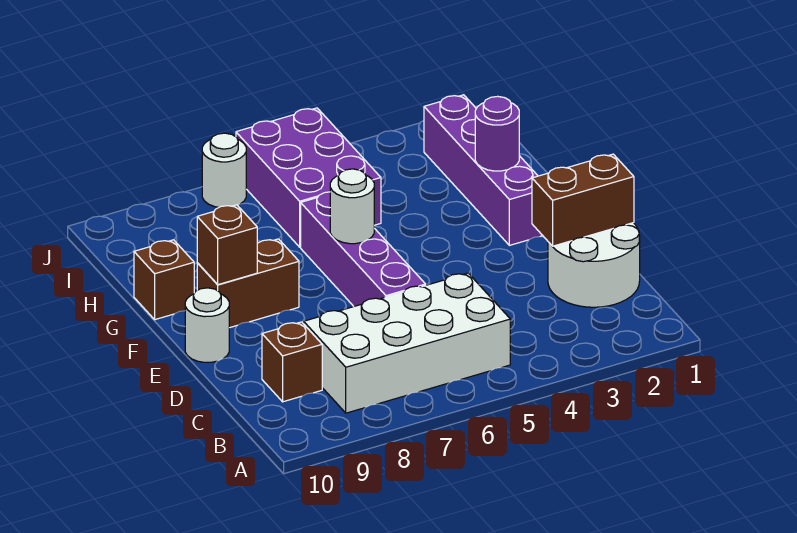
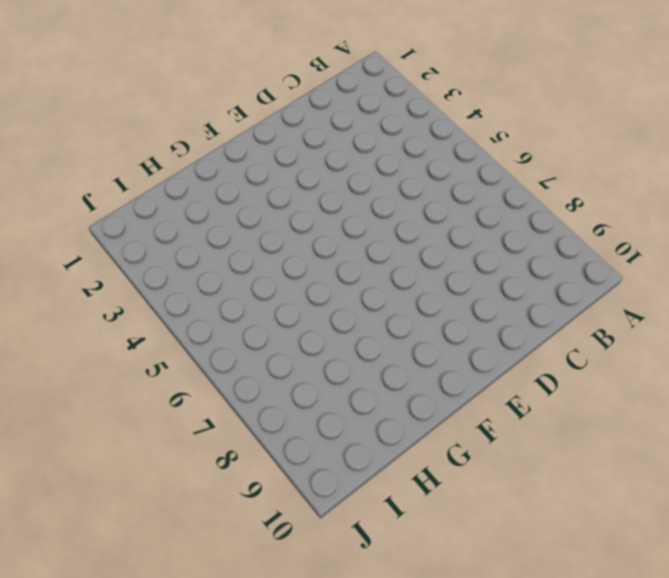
none -> white brick B5:C8 level 1
none -> white round brick C1:D2 level 1
none -> brown brick C9 level 1

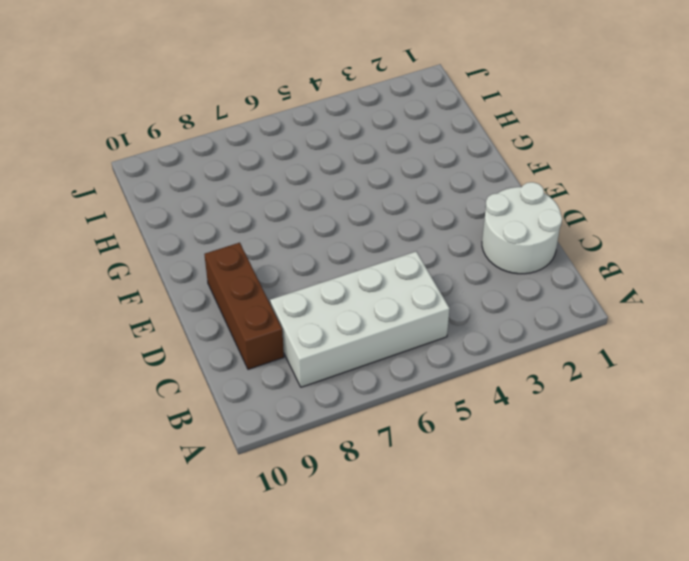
brown brick C9:E9 level 1 -> brown brick C9 level 1
none -> purple brick D6:G6 level 1
none -> white round brick E10 level 1
none -> purple brick F2:I2 level 1

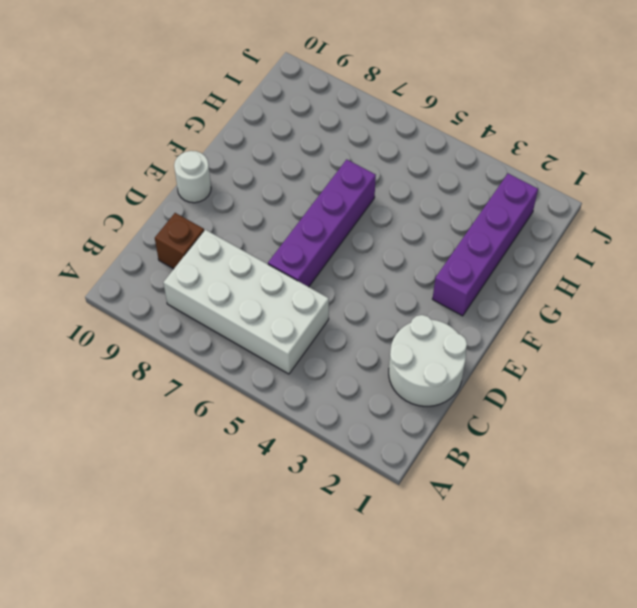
none -> brown brick F8:F9 level 1
none -> brown brick G10 level 1
none -> purple brick H5:J6 level 1

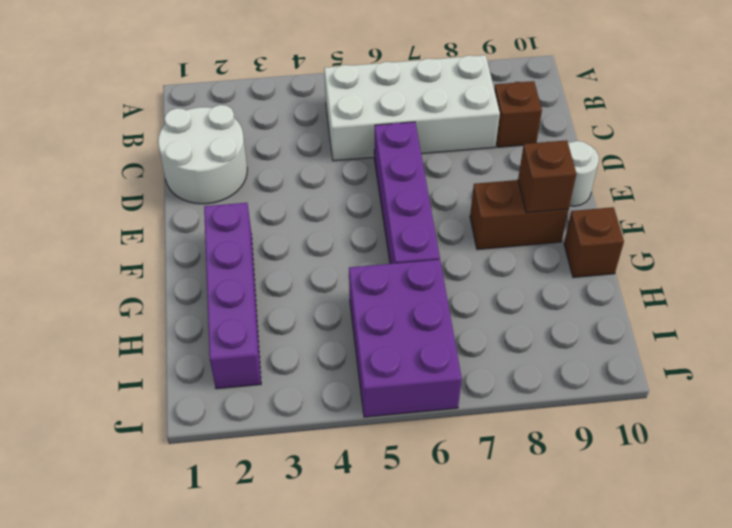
none -> white round brick J7 level 1
none -> brown brick D1:D2 level 2
none -> white round brick F6 level 2

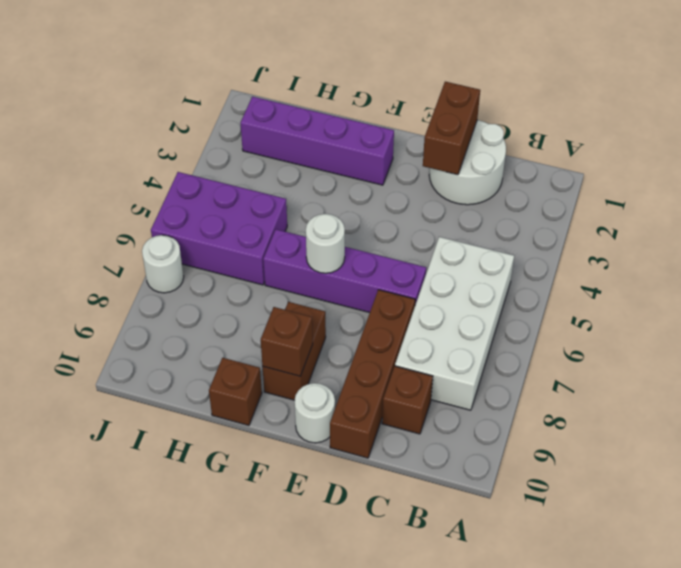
brown brick D7:D10 level 1 -> none
none -> purple round brick G2 level 2

